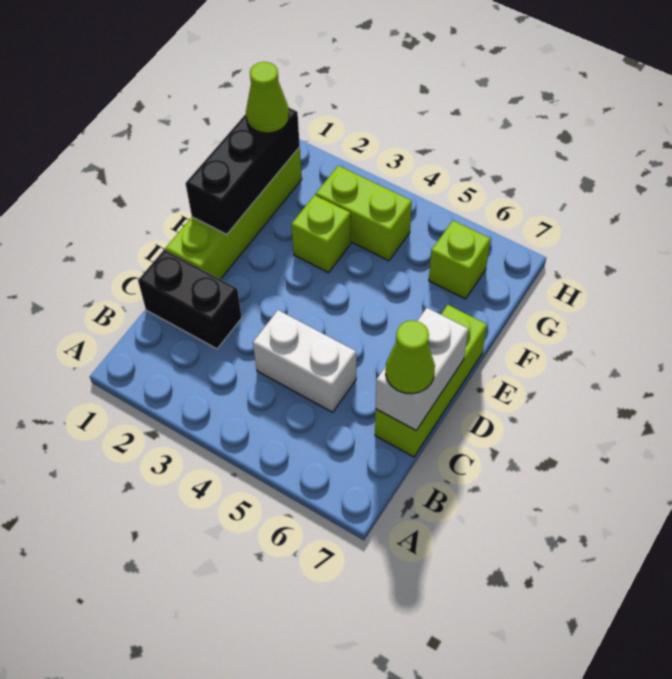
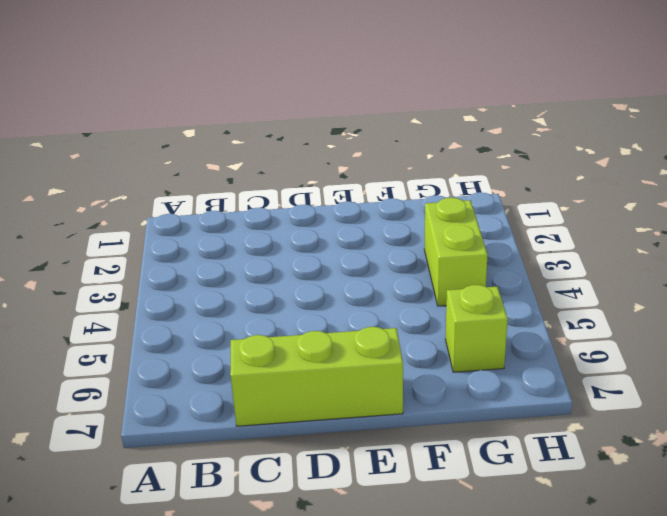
none -> black brick C1:C2 level 1
none -> white brick C4:C5 level 1

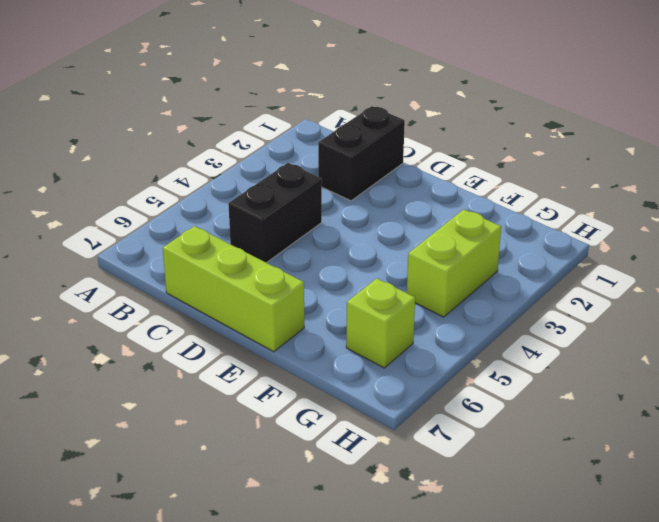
black brick C4:C5 level 1 -> white brick C4:C5 level 1
none -> lime brick D1:G1 level 1
none -> lime brick F3 level 1

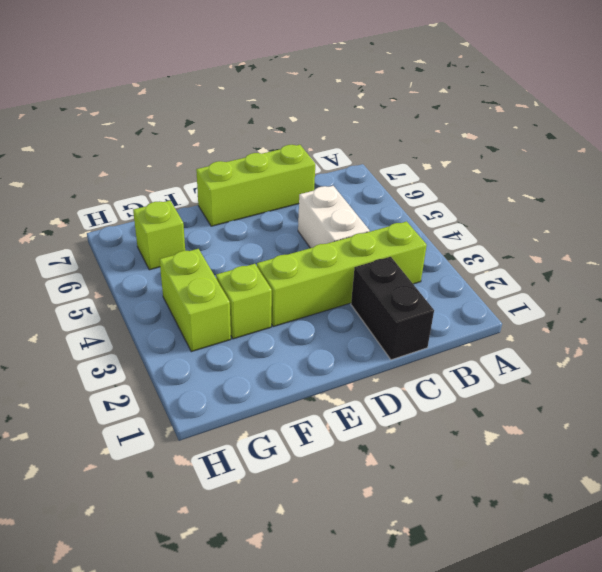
lime brick B3:E3 level 1 -> lime brick D1:G1 level 1
none -> white brick C7:D7 level 2
none -> black brick E1:G1 level 2

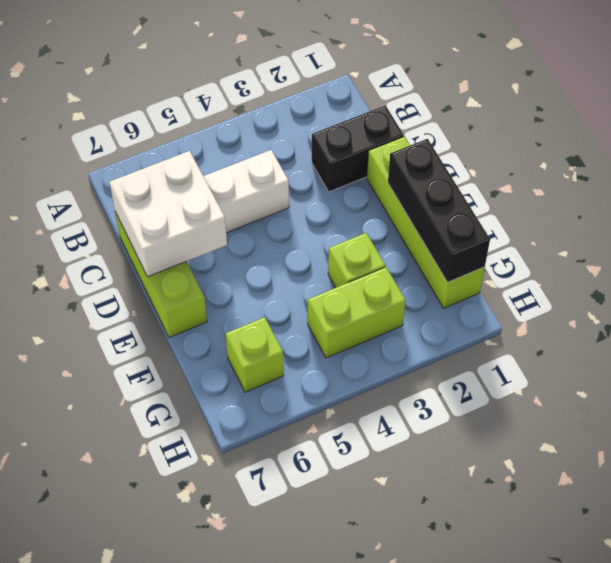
white brick C6:D7 level 2 -> white brick C7:D7 level 2
none -> lime cone C7 level 3
none -> lime cone G1 level 3

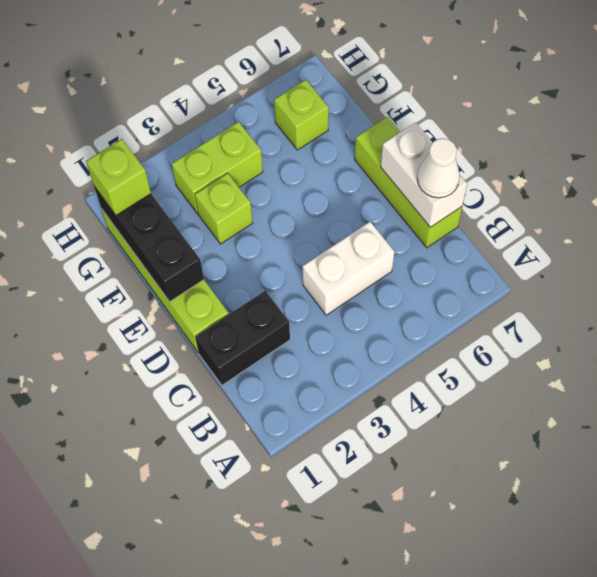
white cone C7 level 3 -> lime cone C7 level 3
lime brick G1 level 3 -> lime cone G1 level 3

